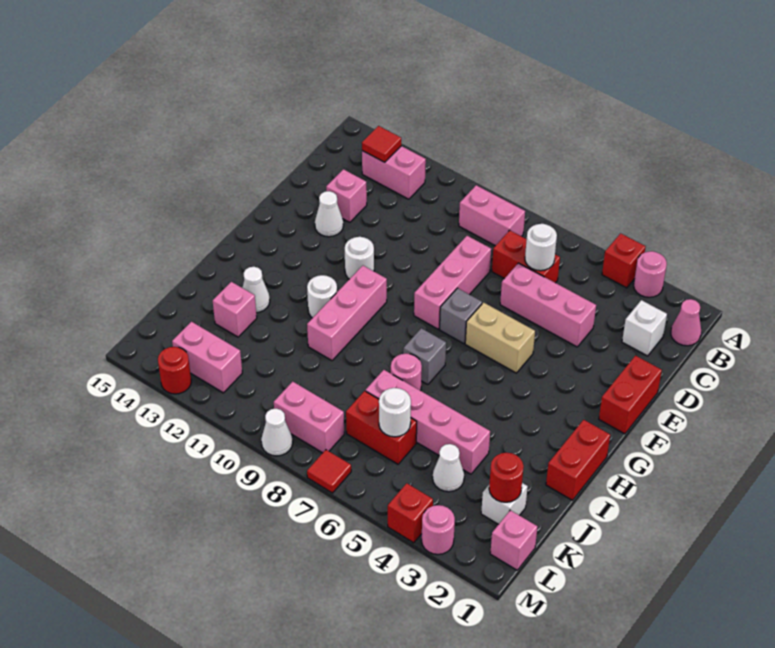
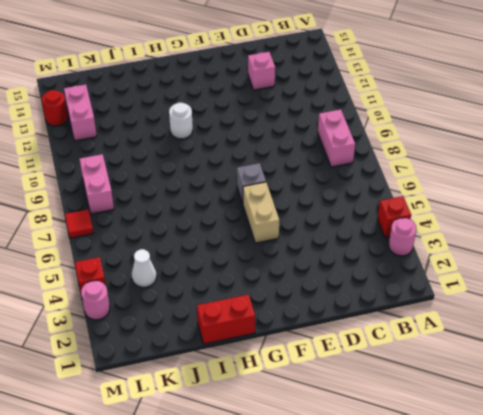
none -> pink cone B1 level 1
none -> pink brick B12:B13 level 1
none -> white brick C2 level 1
none -> red brick C6:C7 level 1

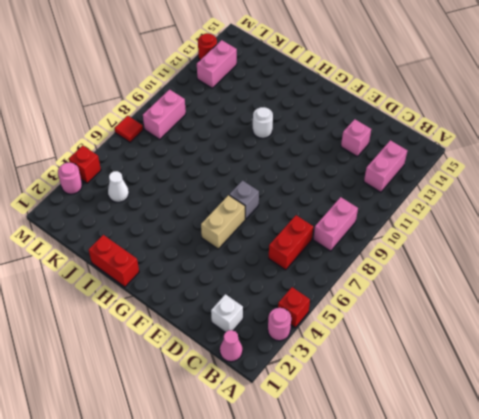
none -> pink brick D4:D6 level 1
none -> pink brick D8:F8 level 1
none -> red brick E1:F1 level 1
none -> white cone E13 level 1

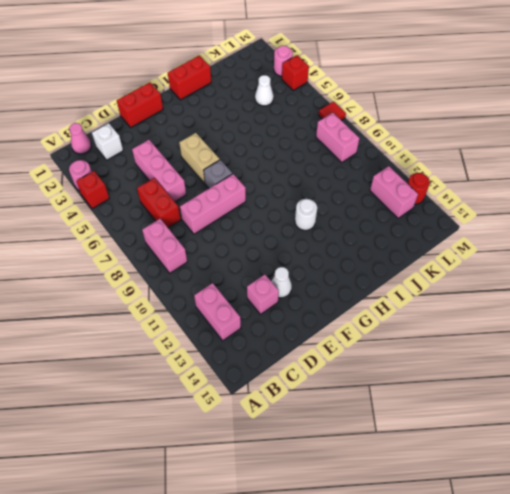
none -> white round brick F11 level 1
none -> pink brick G10:I10 level 1
none -> grey brick H7 level 1
none -> pink round brick I7 level 1

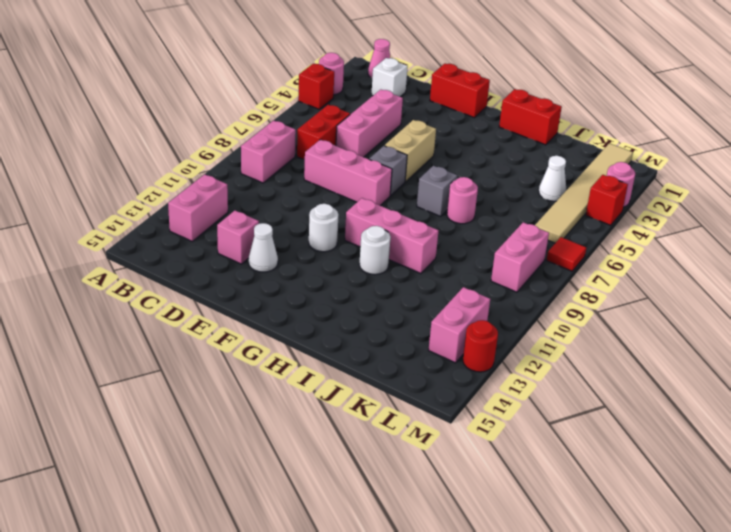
tan tile L1:L6 level 1 -> pink brick L1 level 1
none -> white cone I13 level 1
none -> pink brick J4:J7 level 1
none -> pink brick J13 level 1
none -> white brick K2 level 1

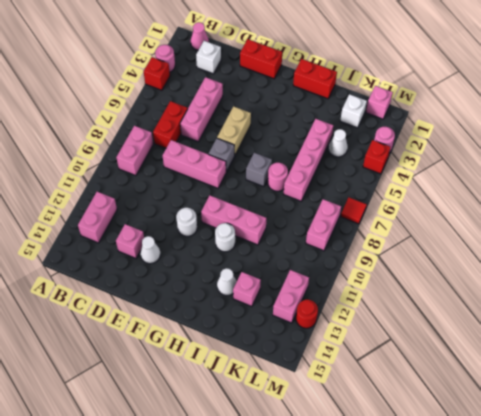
none -> red brick K6:K7 level 1
none -> white cone M9 level 1
none -> red tile B13 level 2
none -> white round brick C6 level 2

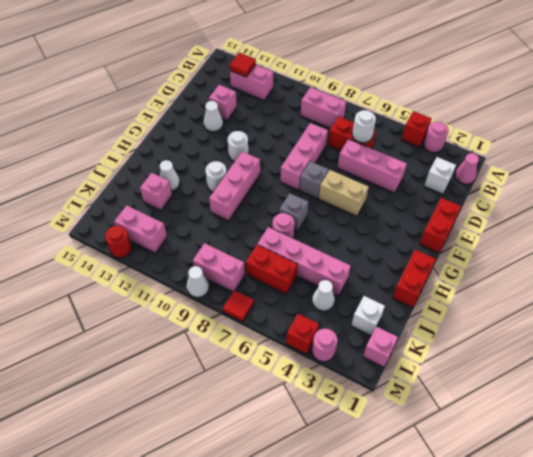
none -> red round brick K2 level 2
none -> white round brick K6 level 2

